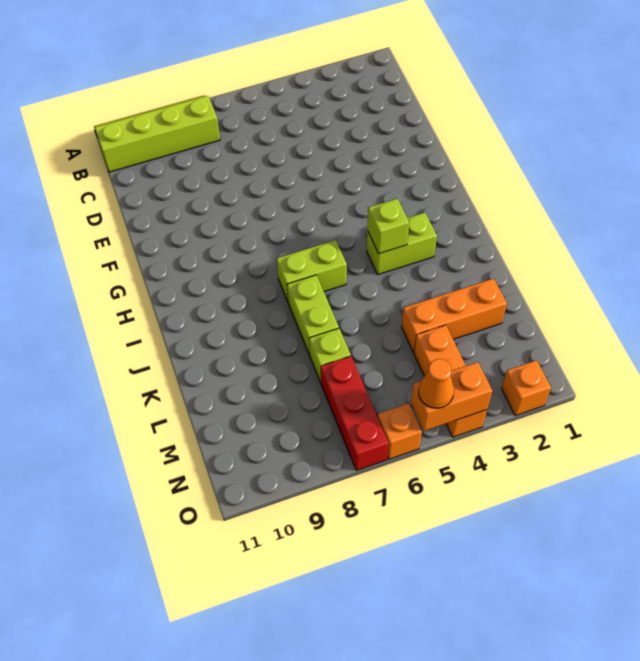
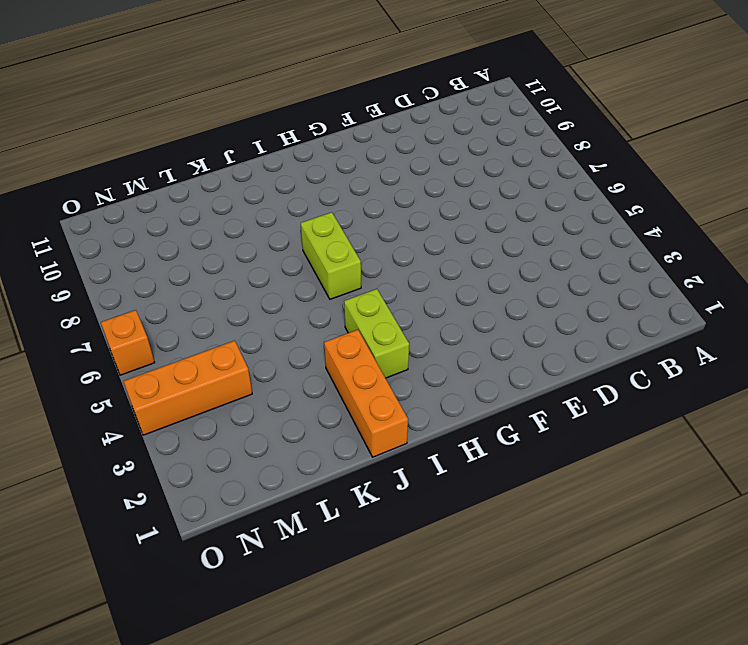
orange brick J1:J3 level 1 -> orange brick L2:L4 level 1
none -> lime slope A8:B11 level 1 top B
none -> lime brick J7:K7 level 1
none -> lime brick L7 level 1

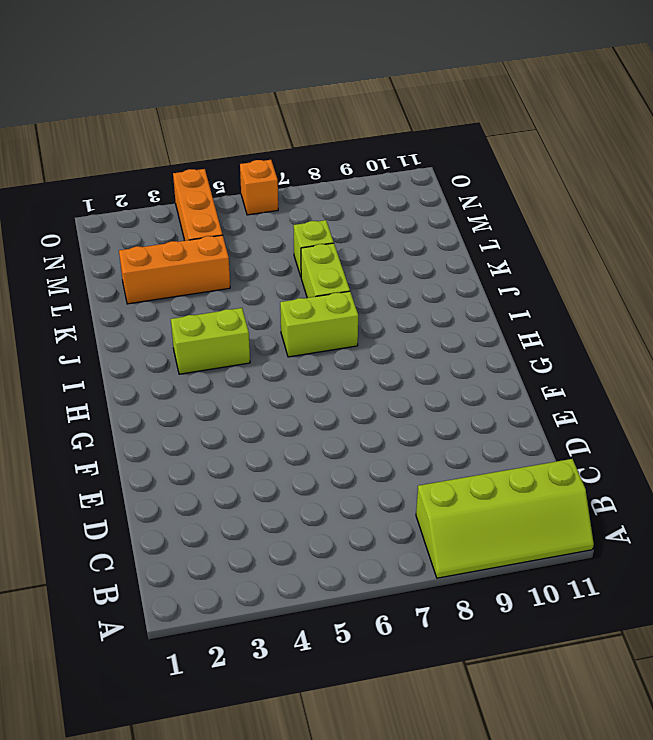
none -> red brick M7:O7 level 1
none -> orange brick O2 level 1
none -> lime brick I4 level 2

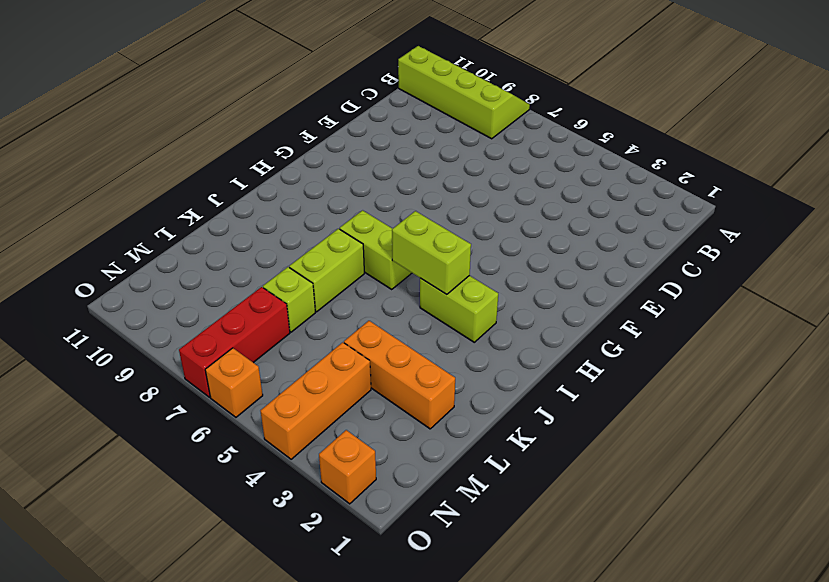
lime brick I4:I5 level 2 -> lime brick I4 level 2
none -> orange brick O4:O5 level 2
none -> orange cone O5 level 3

